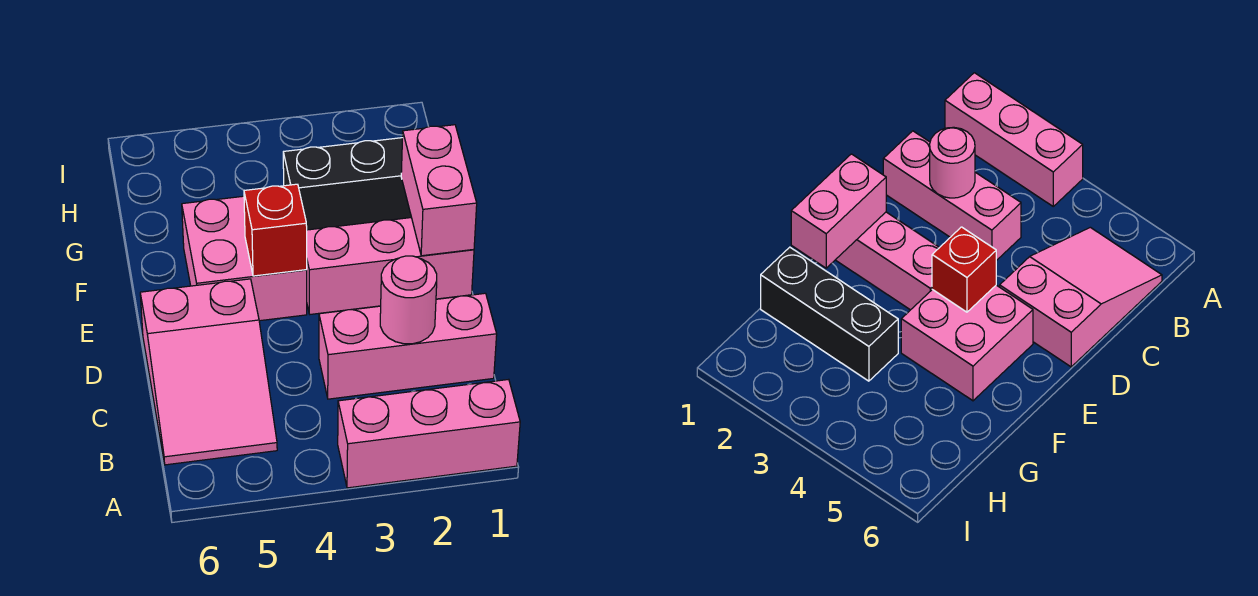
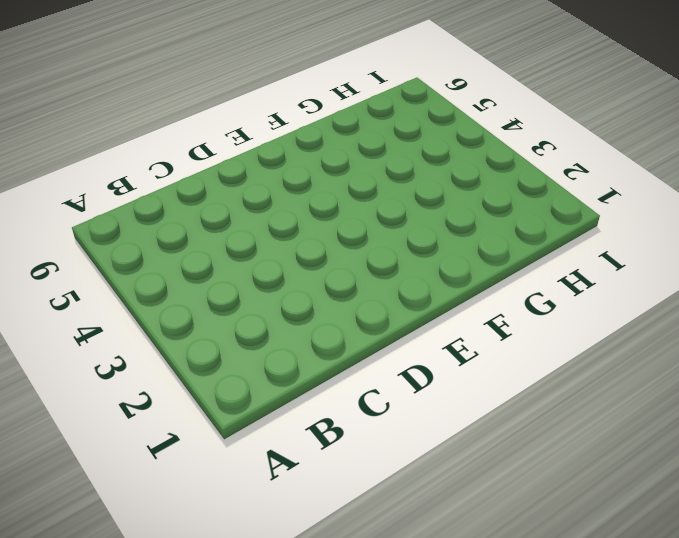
none -> pink brick A1:A3 level 1
none -> pink slope B5:D6 level 1 top D

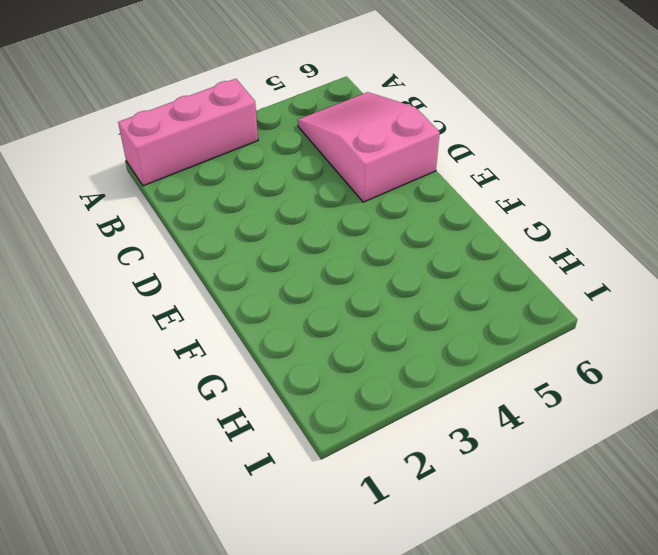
none -> pink brick C1:C3 level 1
none -> pink brick E1:E3 level 1

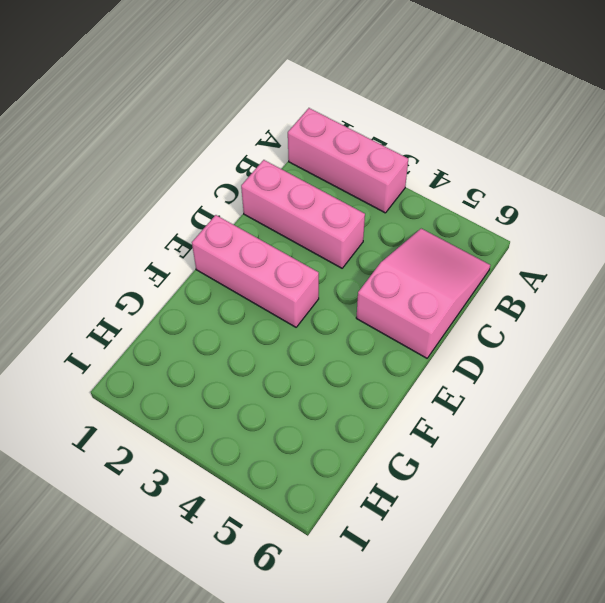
none -> pink brick E4:F5 level 1
none -> black brick G1:G3 level 1

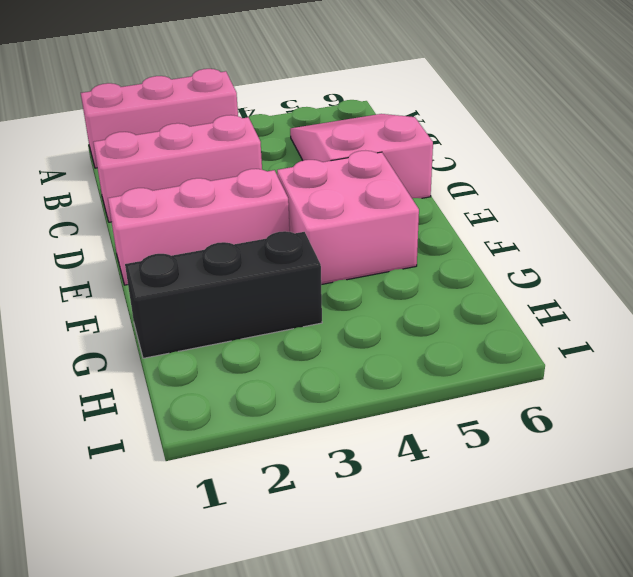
none -> pink round brick C2 level 2
none -> pink brick E1:F1 level 2

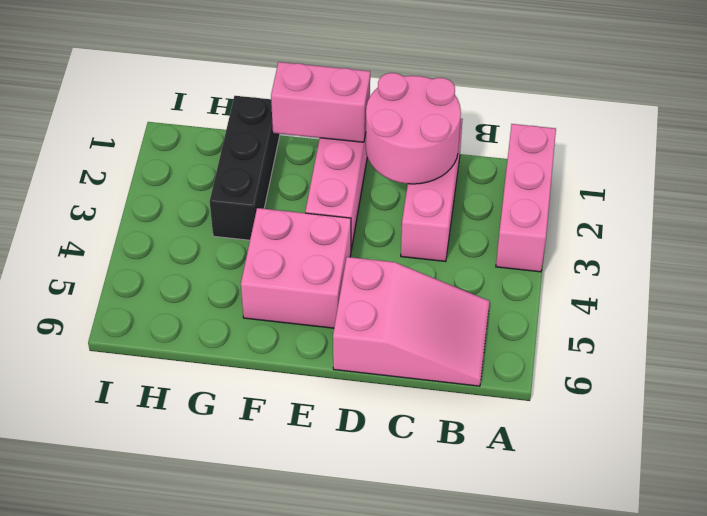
pink round brick C1:D2 level 2 -> pink round brick C2 level 2
none -> red brick E4 level 2

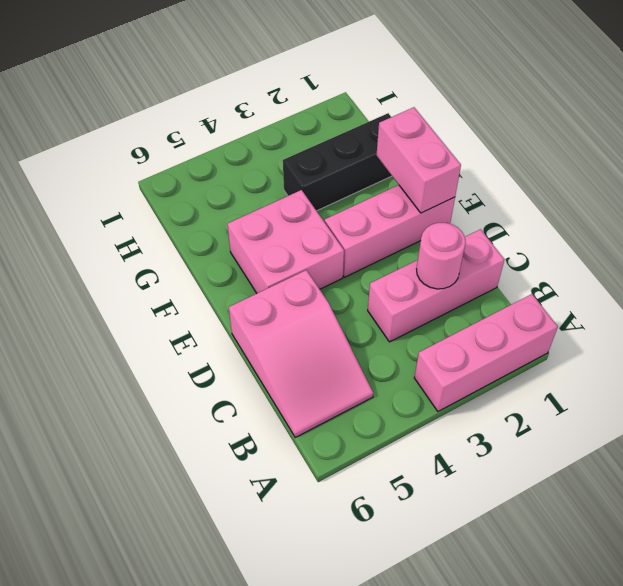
none -> red brick E4 level 2

